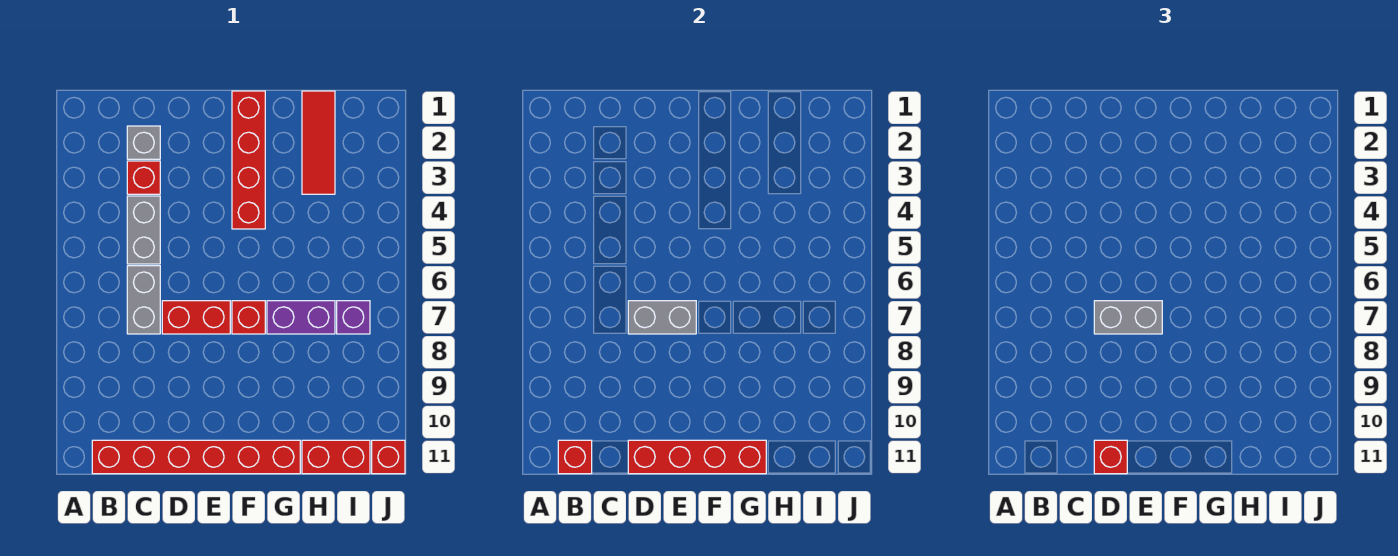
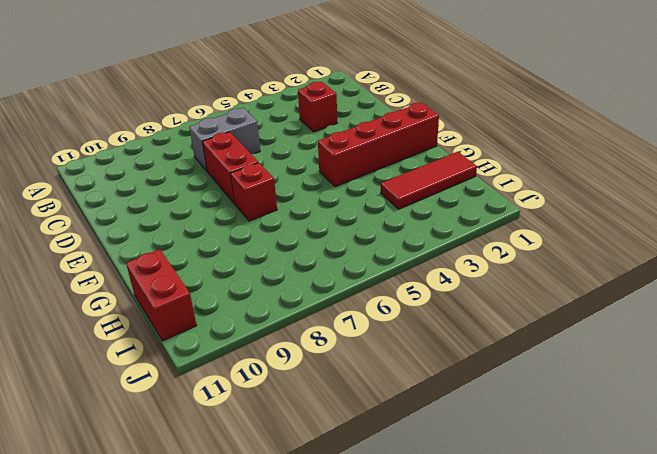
none -> red brick B11:G11 level 1
none -> grey brick C2 level 1
none -> grey brick C4:C5 level 1

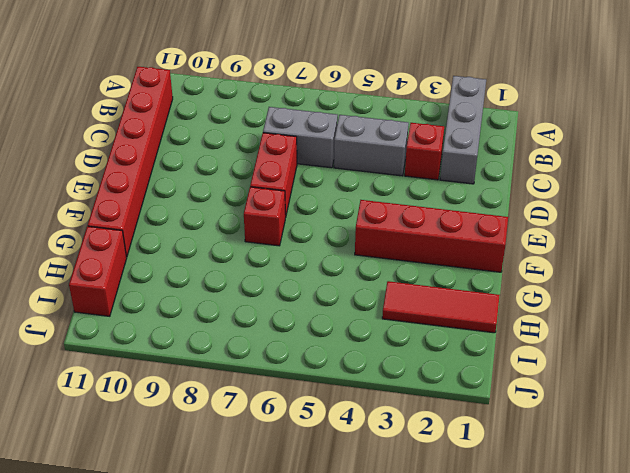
grey brick A2:C2 level 1 -> grey brick C2 level 1
none -> purple brick G7:H7 level 1
none -> purple brick I7 level 1
none -> red brick J11 level 1

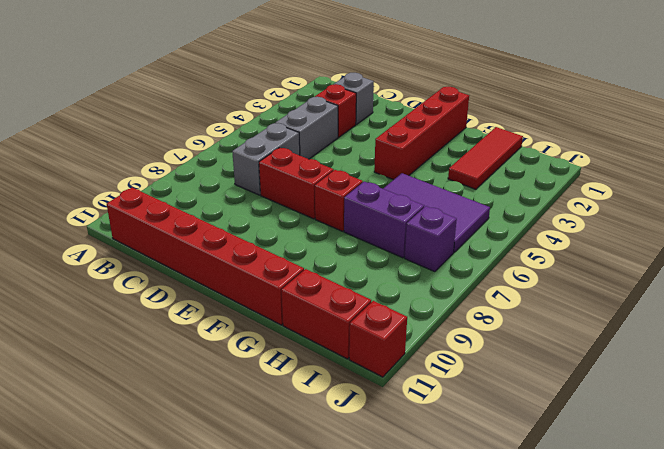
purple tile G5:I6 level 1 -> none
none -> red brick B11 level 2
none -> grey brick D7:E7 level 2
none -> red brick D11:G11 level 2

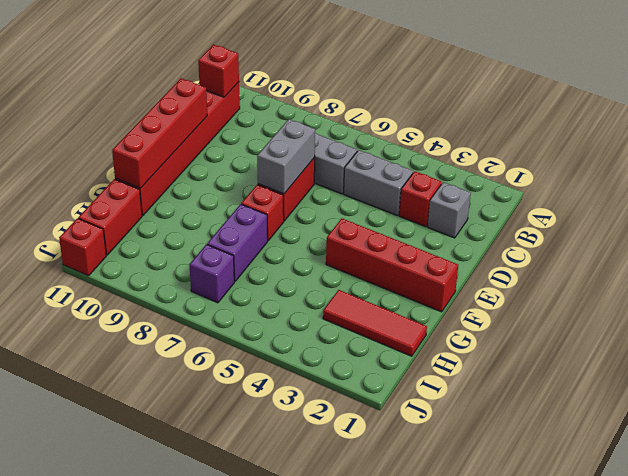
none -> grey brick D7:E7 level 3
none -> red brick D11 level 3

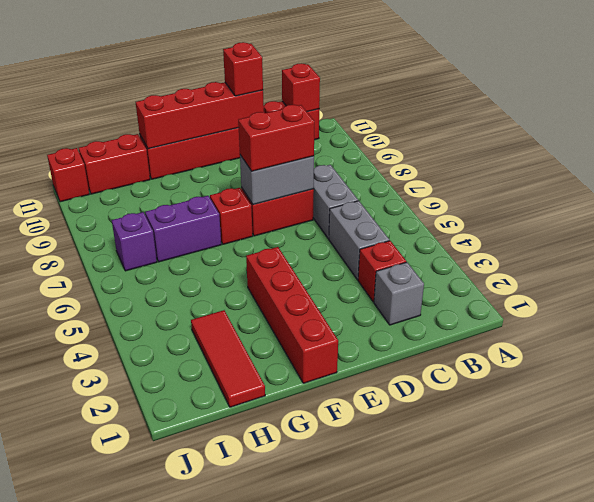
red brick D7:E7 level 3 -> grey brick D7:E7 level 3

